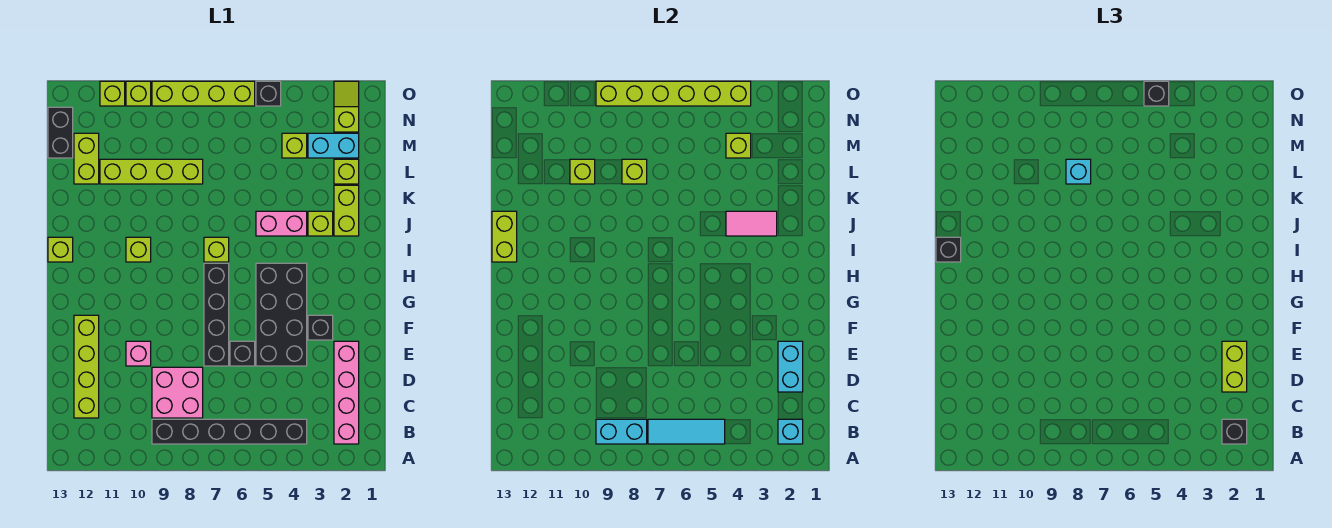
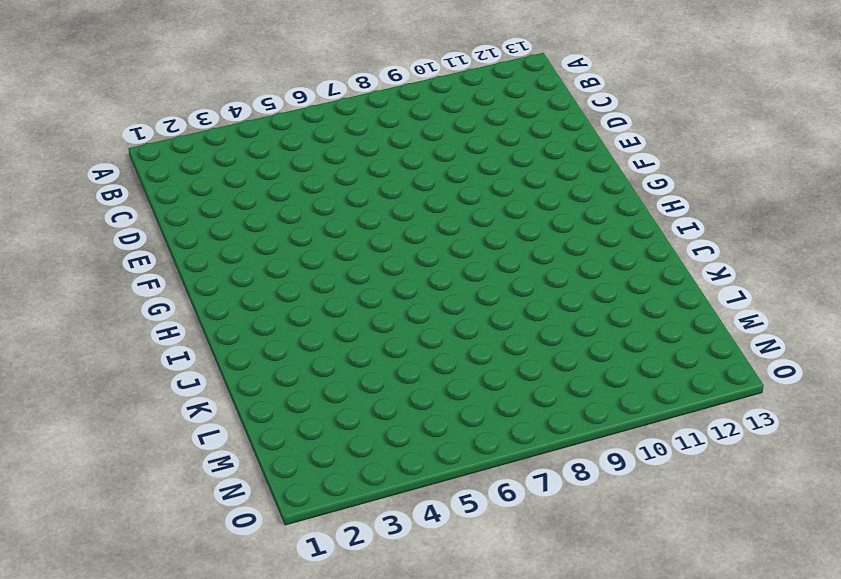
none -> pink brick B2:E2 level 1
none -> black brick B4:B9 level 1
none -> pink brick C8:D9 level 1
none -> lime brick C12:F12 level 1

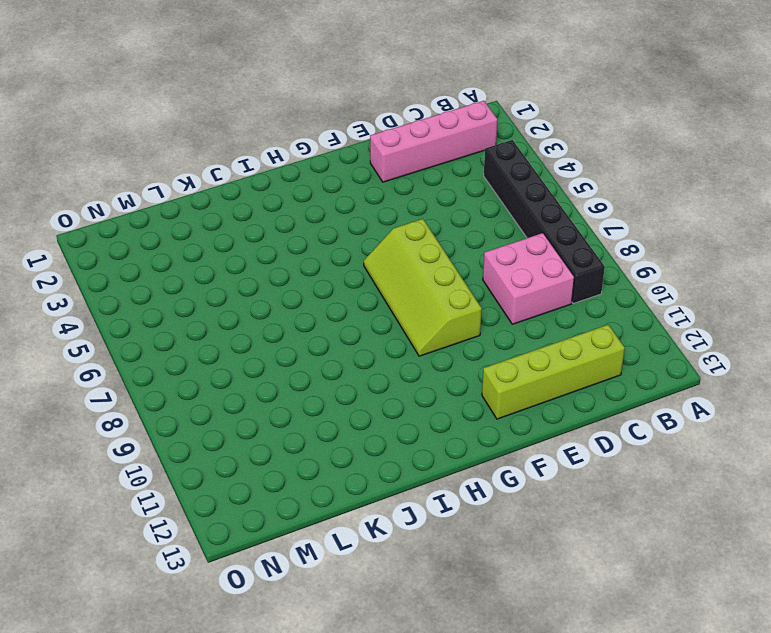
lime slope F6:G9 level 1 top F -> black brick E7:H7 level 1
none -> black brick E4:H5 level 1
none -> black brick E6 level 1
none -> pink brick E10 level 1
none -> black brick F3 level 1

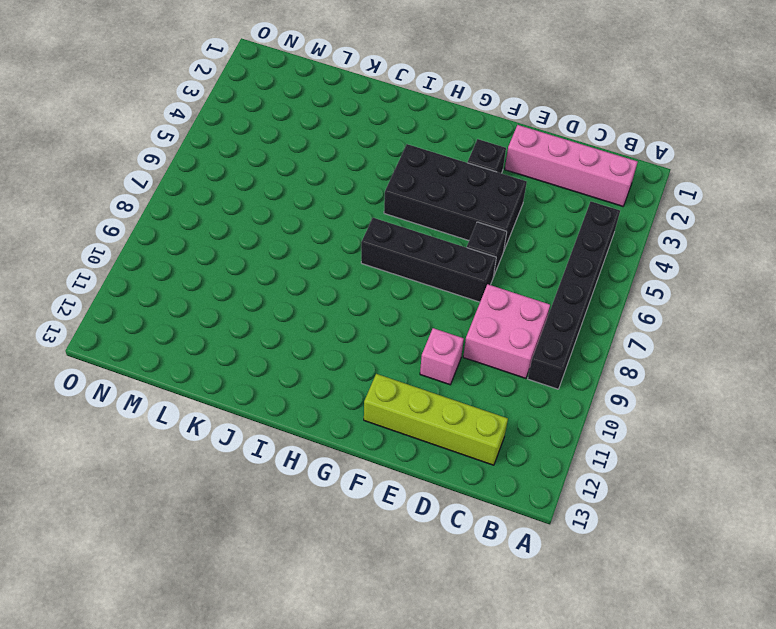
none -> lime brick I7 level 1
none -> lime brick I10 level 1
none -> lime brick I13 level 1
none -> lime brick J2:K2 level 1

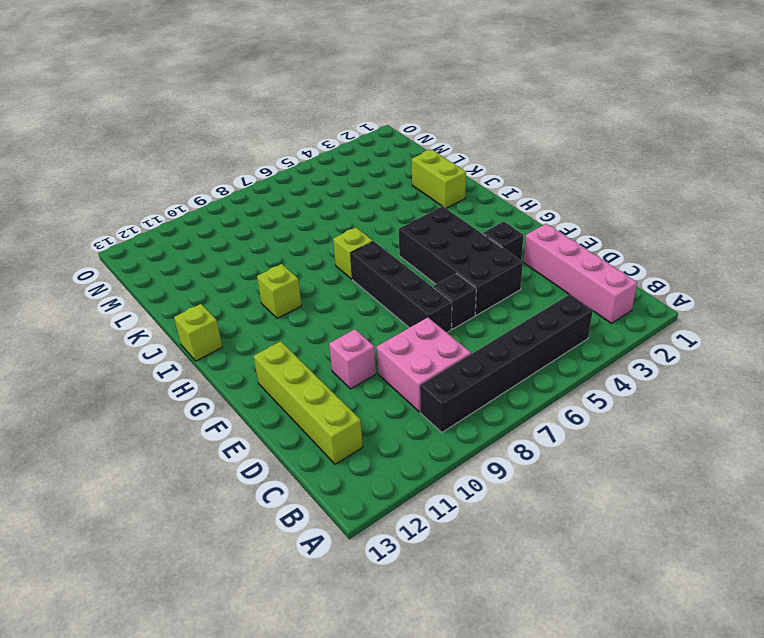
none -> lime brick J3 level 1
none -> pink brick J4:J5 level 1
none -> lime brick L2 level 1
none -> lime brick L8:L11 level 1

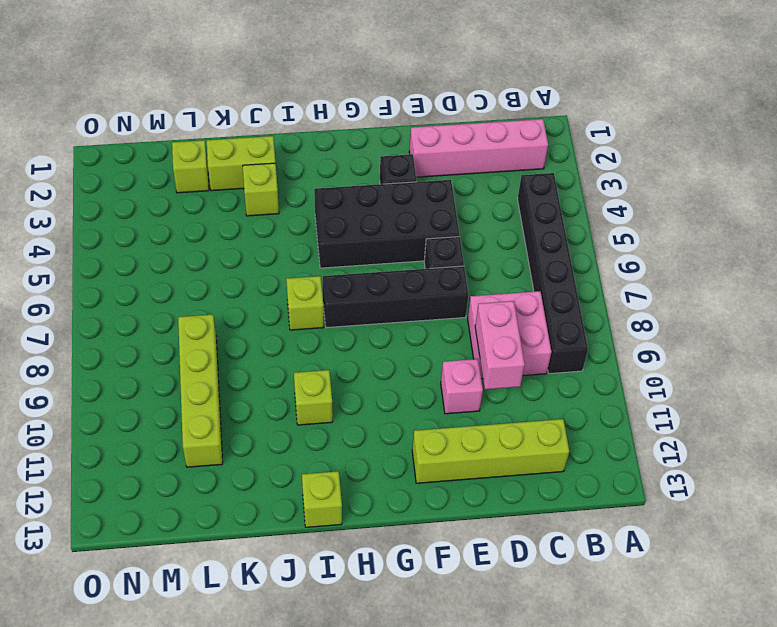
pink brick D9:D10 level 2 -> pink brick J4:J5 level 1
none -> lime brick L12:M12 level 1
none -> cyan brick M2:M3 level 1
none -> lime brick M4 level 1
none -> black brick M13:N13 level 1

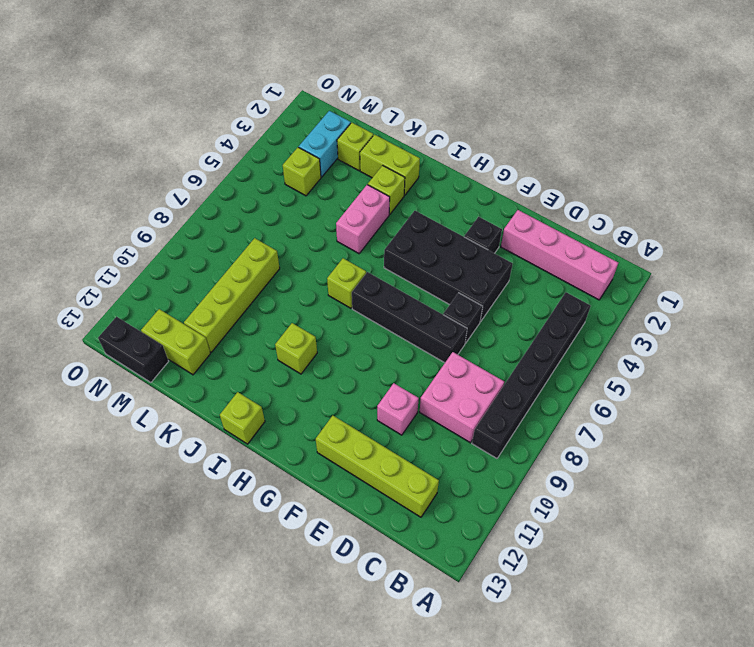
none -> lime slope N2:O2 level 1 top N
none -> black brick O5 level 1
none -> lime brick O6:O9 level 1
none -> lime brick O10 level 1

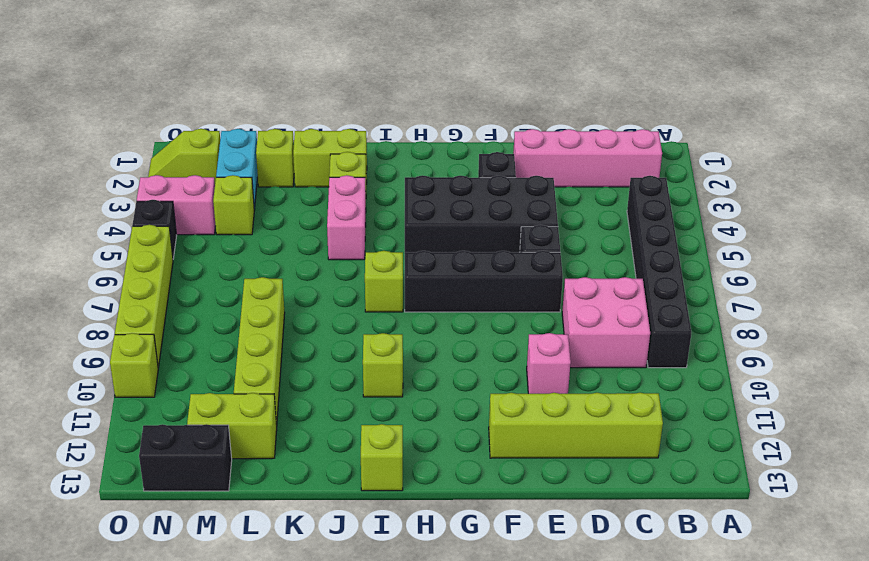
pink brick N4:O4 level 1 -> none
none -> lime brick O11 level 1
none -> cyan brick B2 level 2
none -> cyan tile B5:B7 level 2
none -> cyan brick B8:B9 level 2

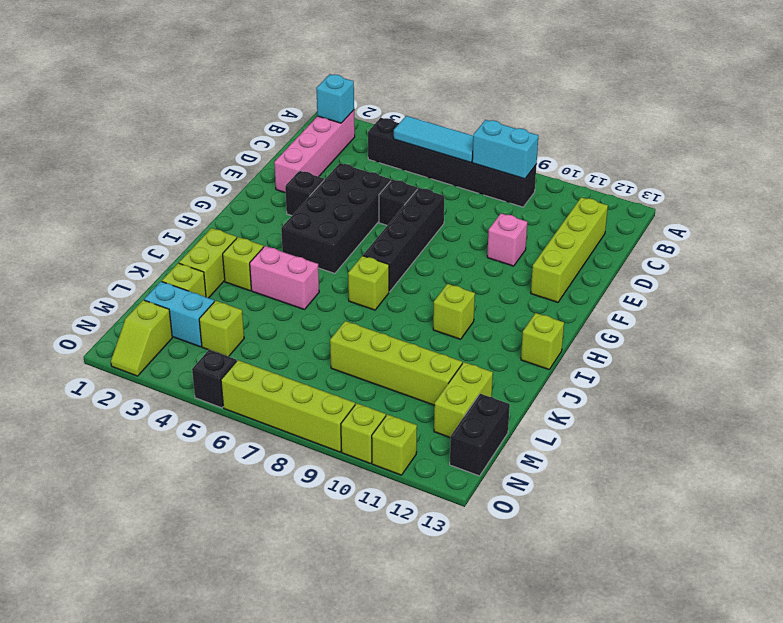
none -> pink brick C8:D9 level 1
none -> cyan brick D2:E2 level 2
none -> lime brick I13:J13 level 2
none -> pink tile J3:J4 level 2

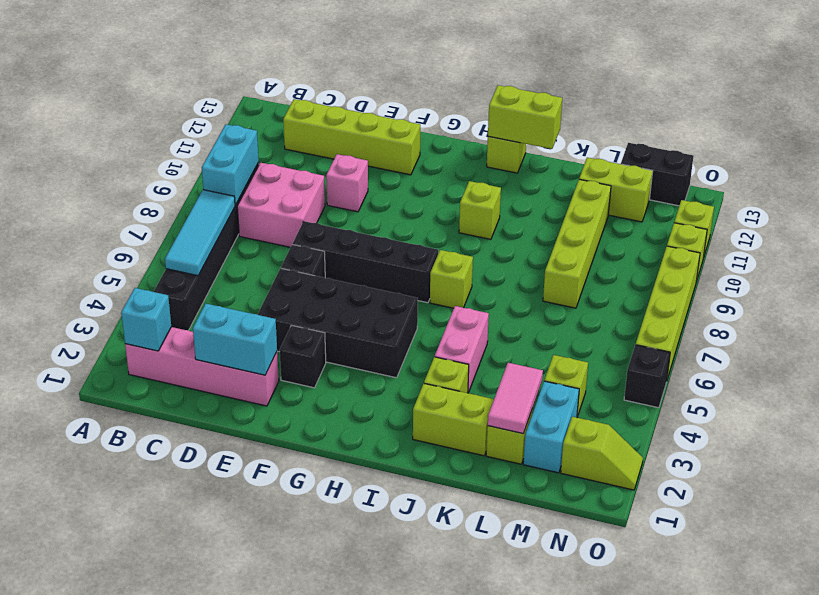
pink tile L2:L3 level 2 -> pink tile J3:J4 level 2
none -> lime brick L8 level 2
none -> lime brick L10 level 2
none -> lime brick M4 level 2
none -> lime brick O4:O9 level 2

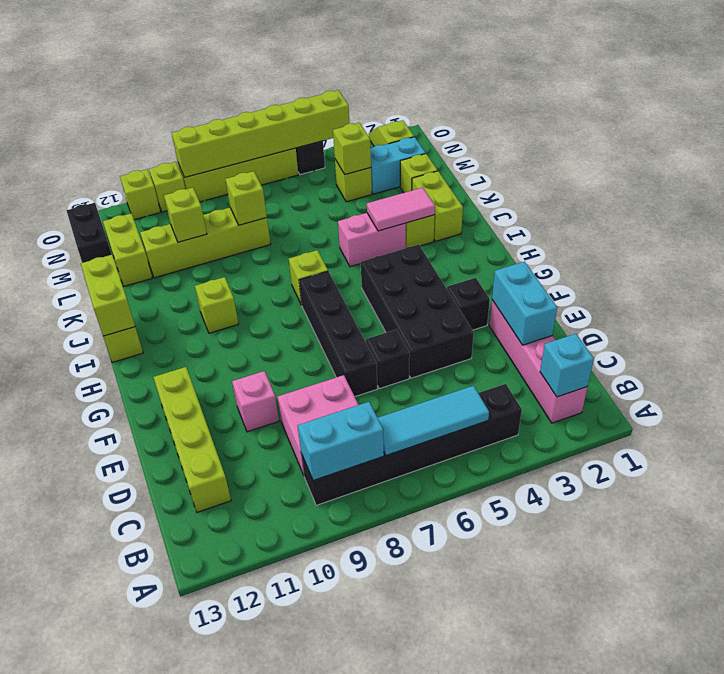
none -> black brick B2 level 3
none -> lime brick D2:E2 level 3
none -> black brick I13 level 3
none -> cyan brick L8 level 3

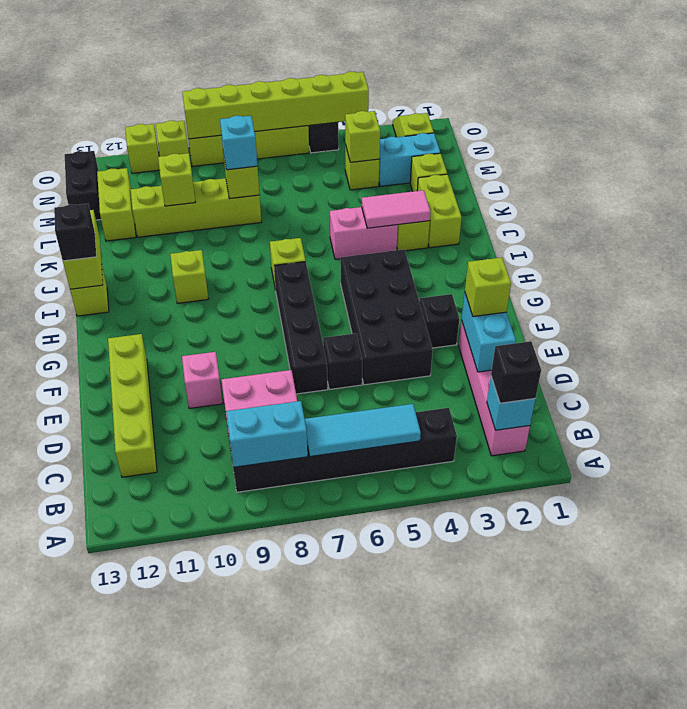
lime brick E2 level 3 -> lime brick D2:E2 level 3
none -> black brick O5 level 3

